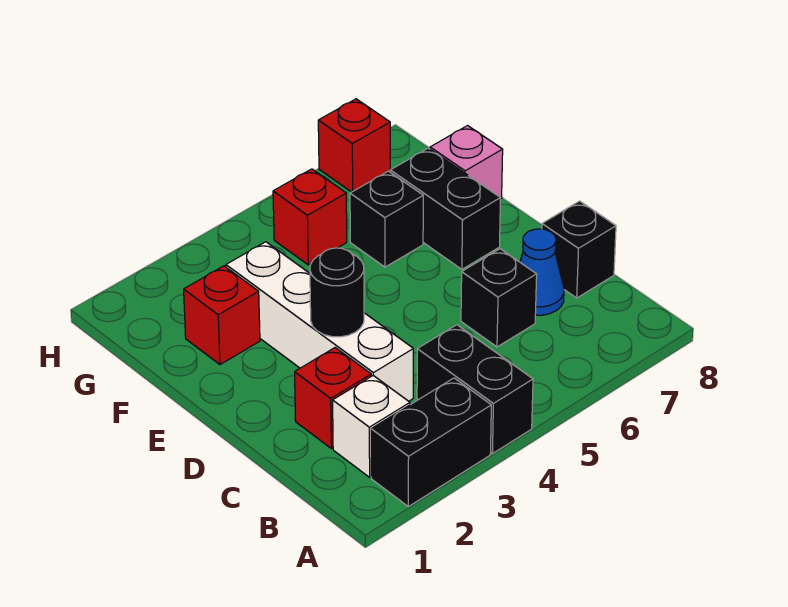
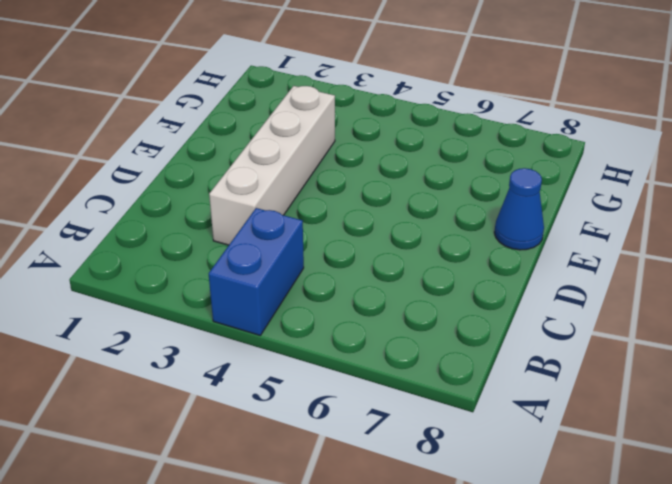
blue brick A4:B4 level 1 -> black brick A4:B4 level 1
blue cone E8 level 1 -> blue cone C7 level 1
none -> black brick A2:A3 level 1
none -> white brick B2 level 1
none -> red brick C2 level 1

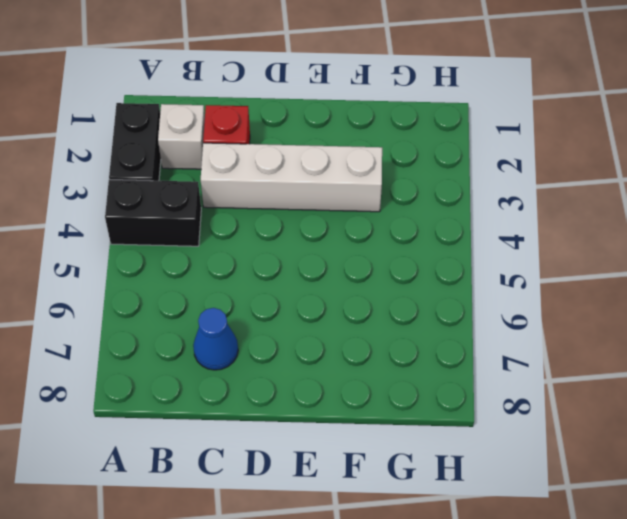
none -> black brick C6 level 1
none -> black brick C8 level 1
none -> black brick E7:F7 level 1

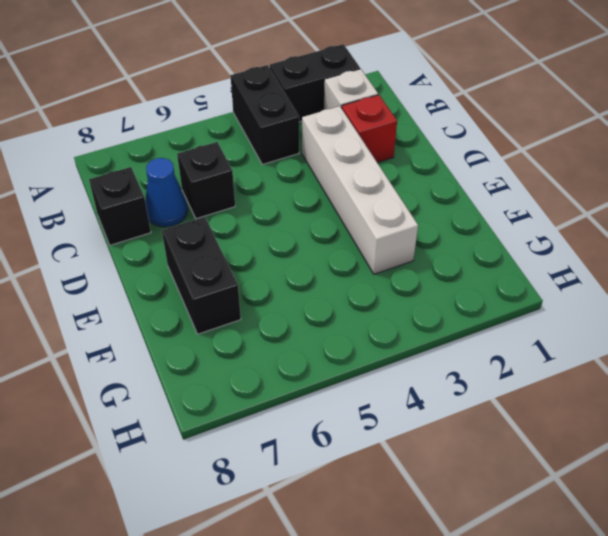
none -> red brick F2 level 1
none -> black brick F6 level 1
none -> pink brick F8 level 1

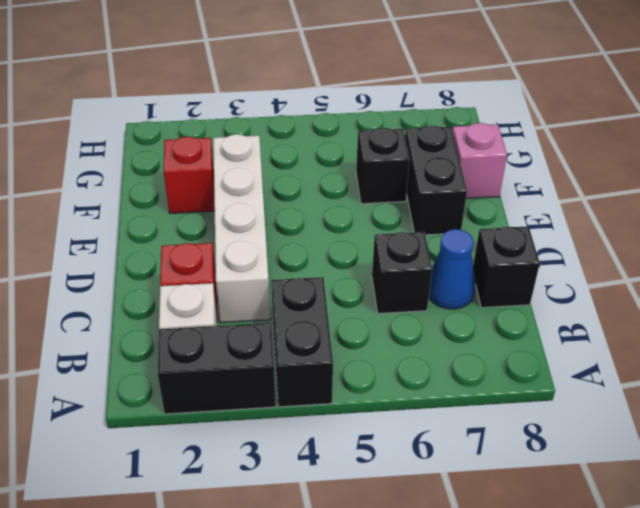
none -> red brick G5 level 1
none -> red brick H7 level 1
none -> black round brick D3 level 2

